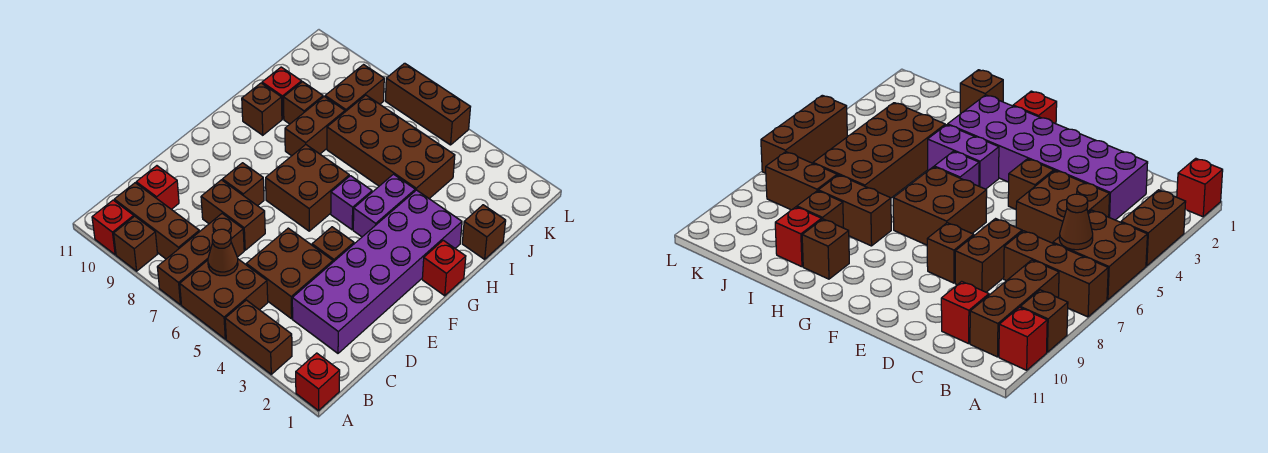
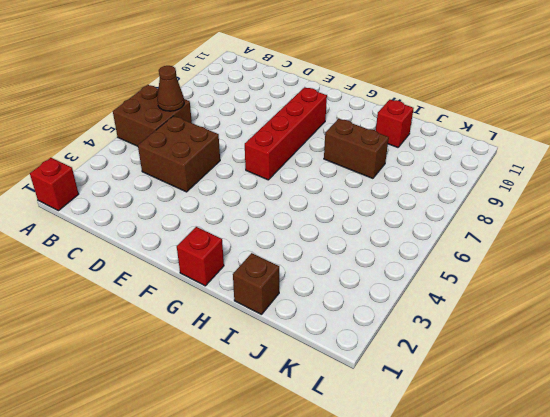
red brick F6:F9 level 1 -> brown brick F6:G7 level 1
none -> brown brick A3:A4 level 1
none -> brown brick A7:C7 level 1
none -> brown brick A9 level 1

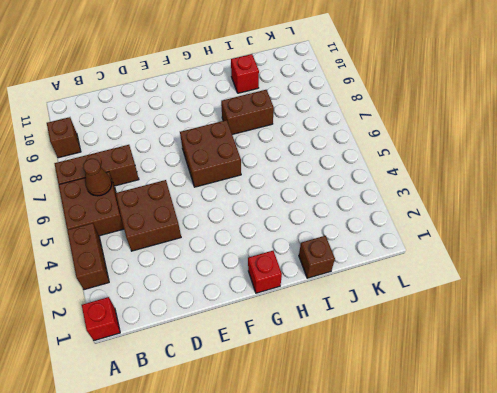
none -> red brick A10 level 1
none -> brown brick B8:B10 level 1
none -> purple brick C2:H3 level 1

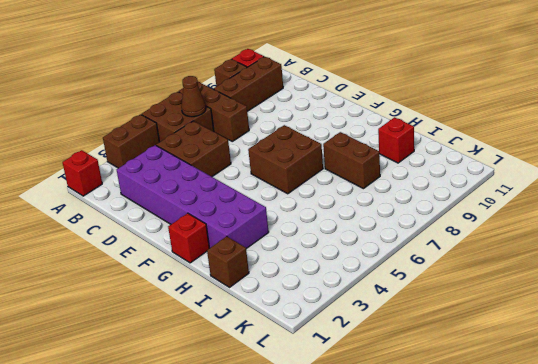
none -> red brick C10 level 1
none -> brown brick D7:D8 level 1
none -> brown brick E4 level 1

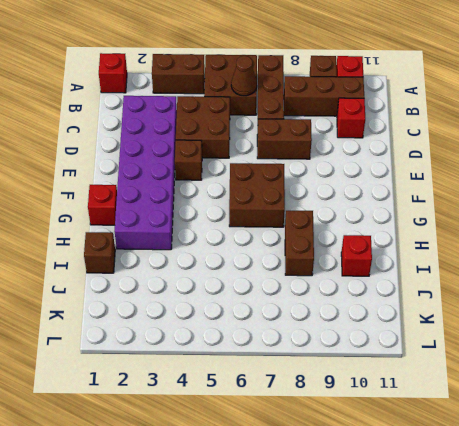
none -> brown brick E8 level 1
none -> purple brick G4:H4 level 1
none -> purple brick G5 level 1

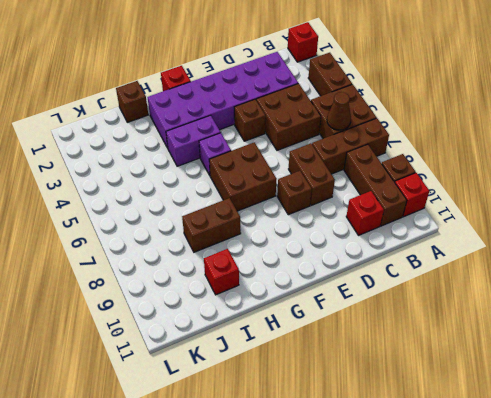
none -> brown brick H10 level 1
none -> brown brick I4:J7 level 1
none -> brown brick I9 level 1

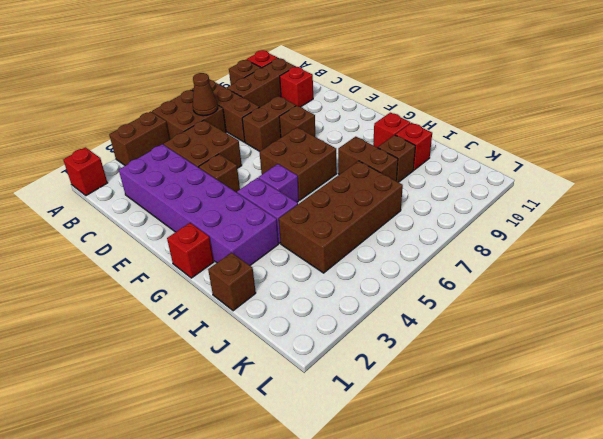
red brick H10 level 1 -> brown brick H10 level 1
none -> brown brick J8:K8 level 1
none -> brown brick L5:L7 level 1

